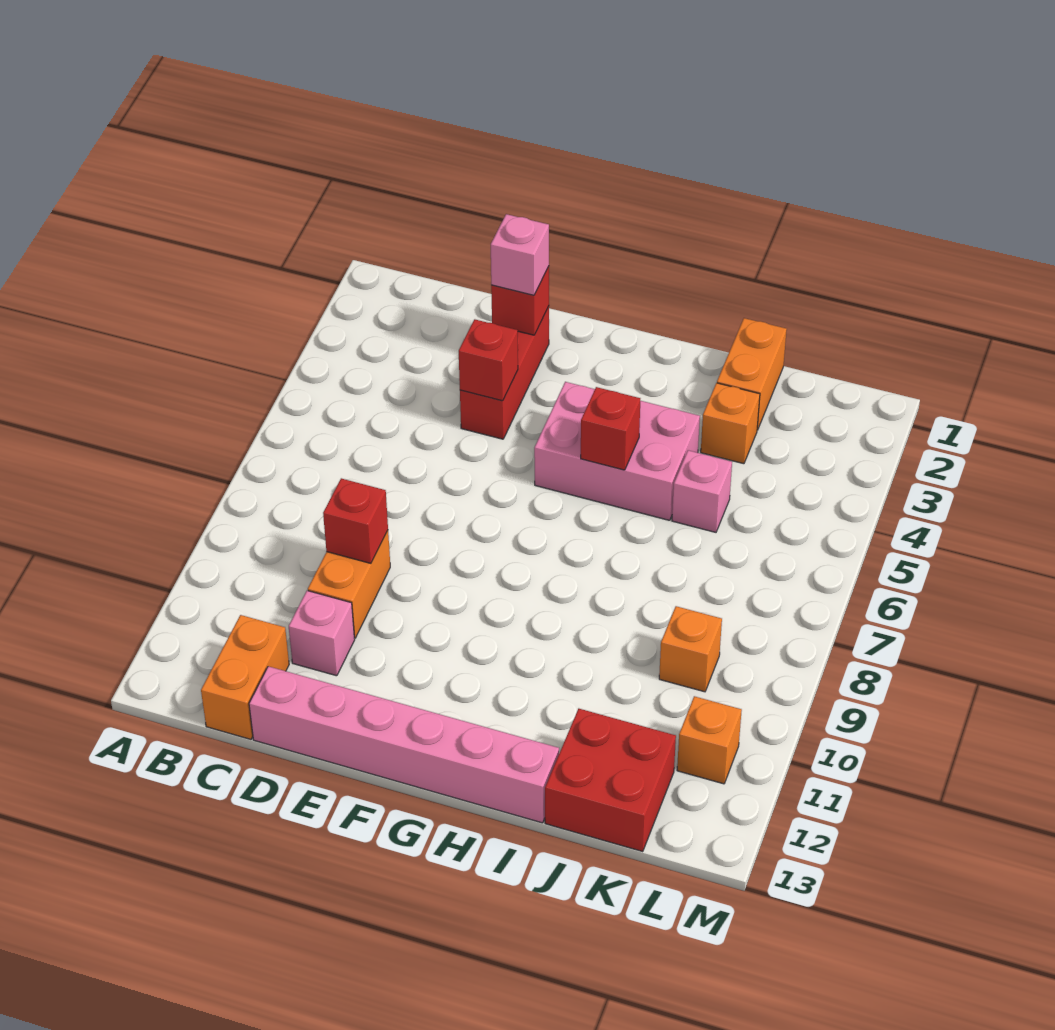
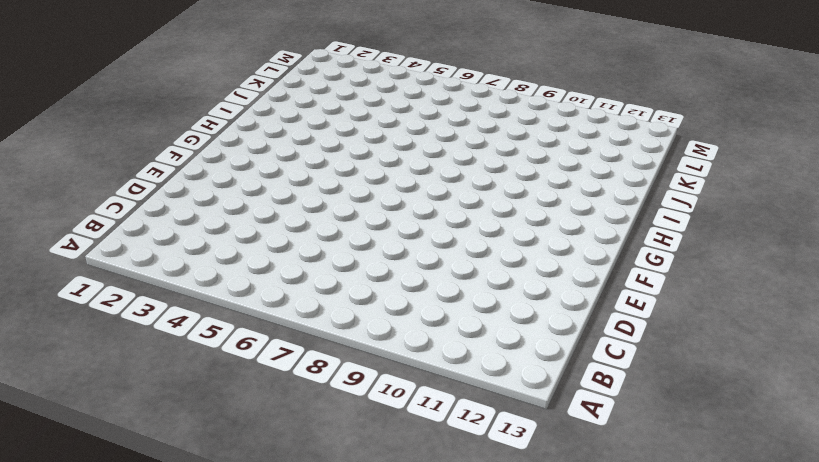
none -> orange brick C12:C13 level 1
none -> orange brick D9:D10 level 1
none -> pink brick D11 level 1

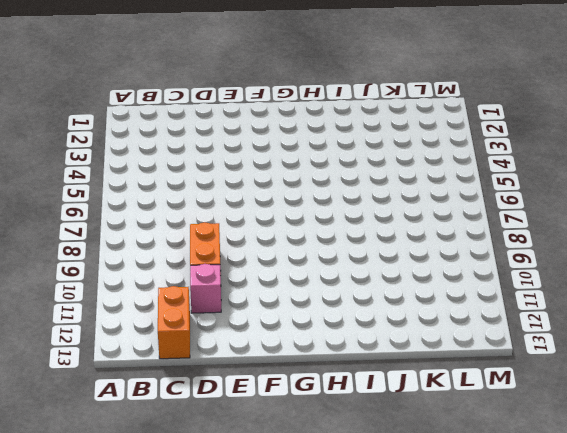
none -> pink brick D13:I13 level 1
none -> red brick E2:E4 level 1
none -> pink brick G4:I5 level 1

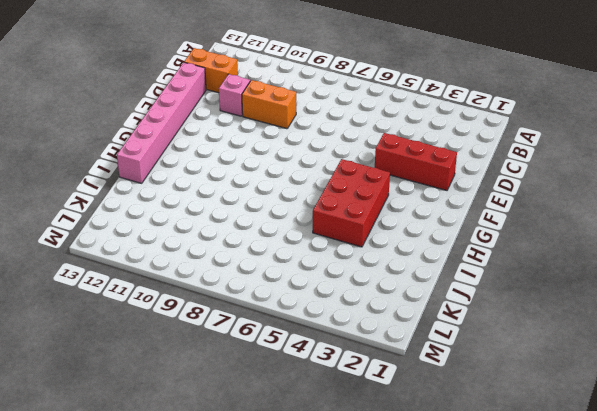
red brick G4:I5 level 1 -> pink brick G4:I5 level 1
none -> orange brick J1:J2 level 1
none -> orange brick J3 level 1
none -> pink brick J5 level 1

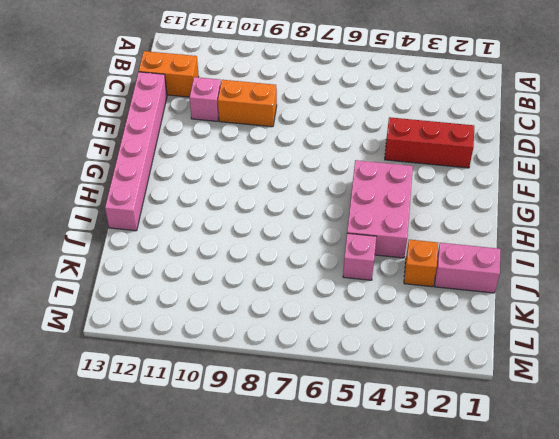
pink brick J1:J2 level 1 -> orange brick J1:J2 level 1
none -> red brick J12:K13 level 1
none -> orange brick K9 level 1
none -> orange brick L11 level 1

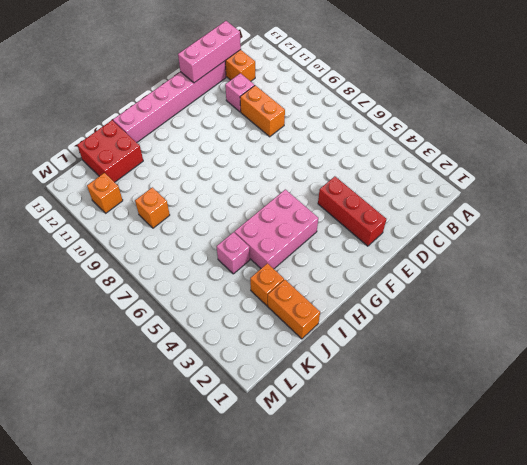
pink brick C13:E13 level 2 -> none
none -> red brick D9 level 2
none -> red brick E2 level 2
none -> red brick E4 level 2

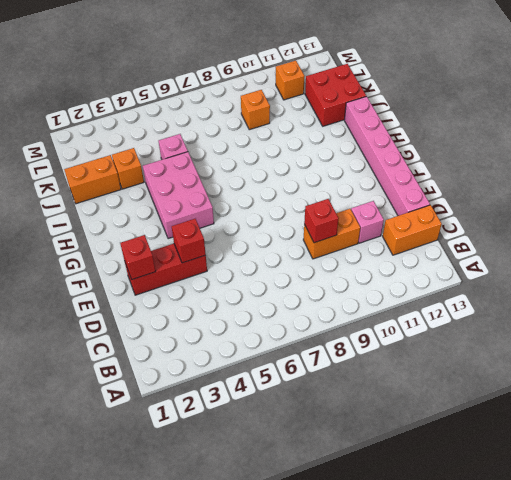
none -> red brick H5 level 2
none -> pink brick E2 level 3

